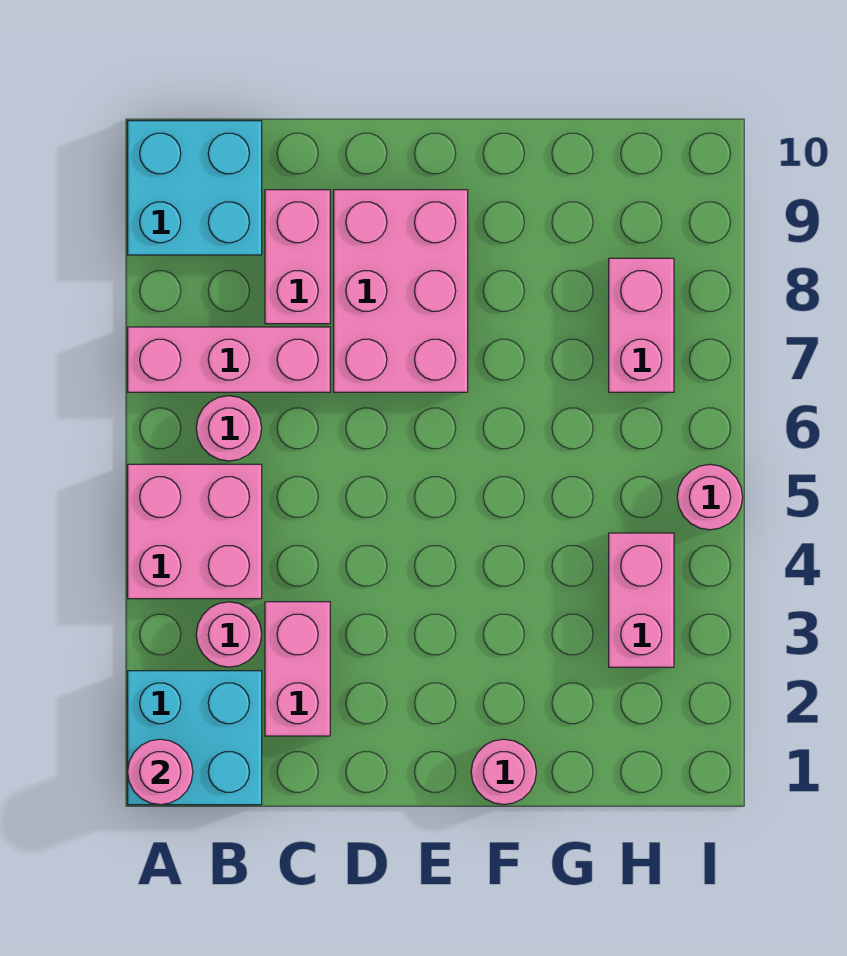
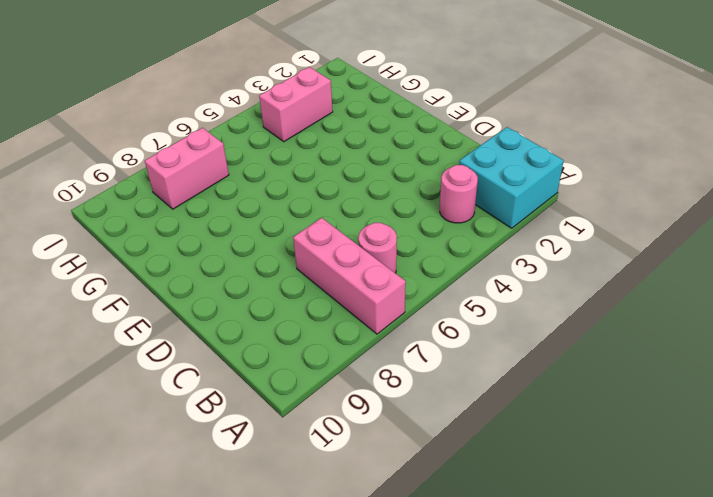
none -> pink brick A4:B5 level 1
none -> cyan brick A9:B10 level 1
none -> pink brick C2:C3 level 1

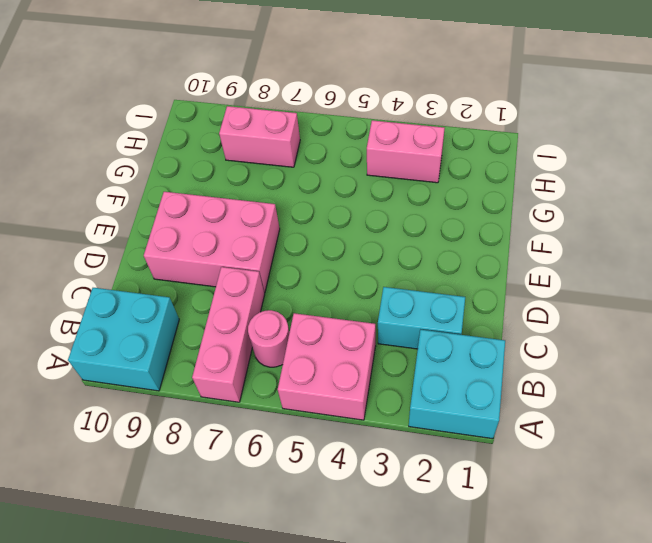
cyan brick C2:C3 level 1 -> pink brick C2:C3 level 1
none -> pink round brick B3 level 1
none -> pink brick C8:C9 level 1
none -> pink round brick F1 level 1

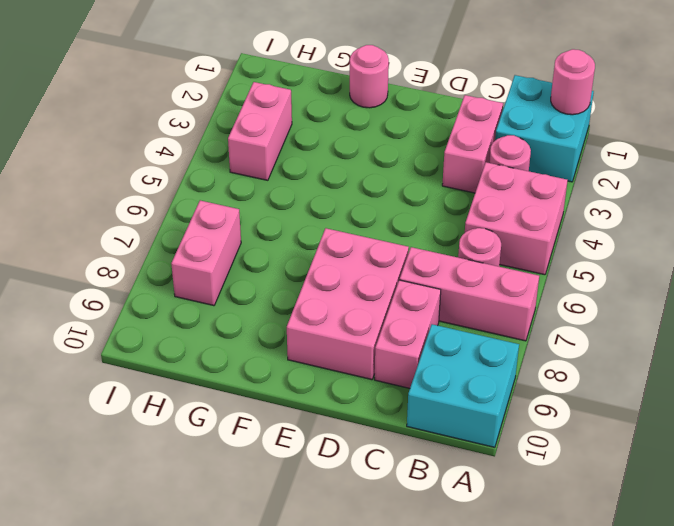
none -> pink round brick I5 level 1

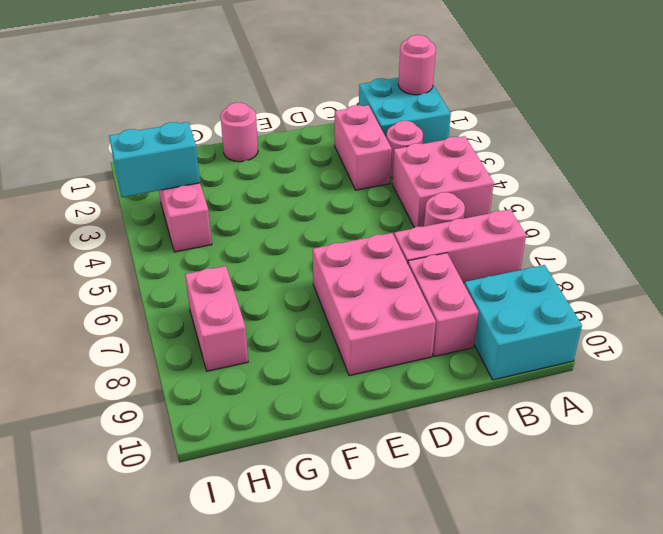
cyan brick H3:I3 level 2 -> none
none -> pink round brick I5 level 1

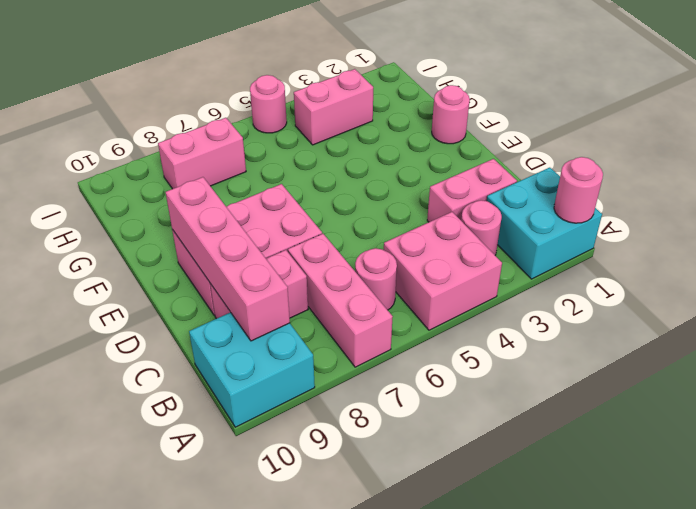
pink brick B9:E9 level 2 -> none

